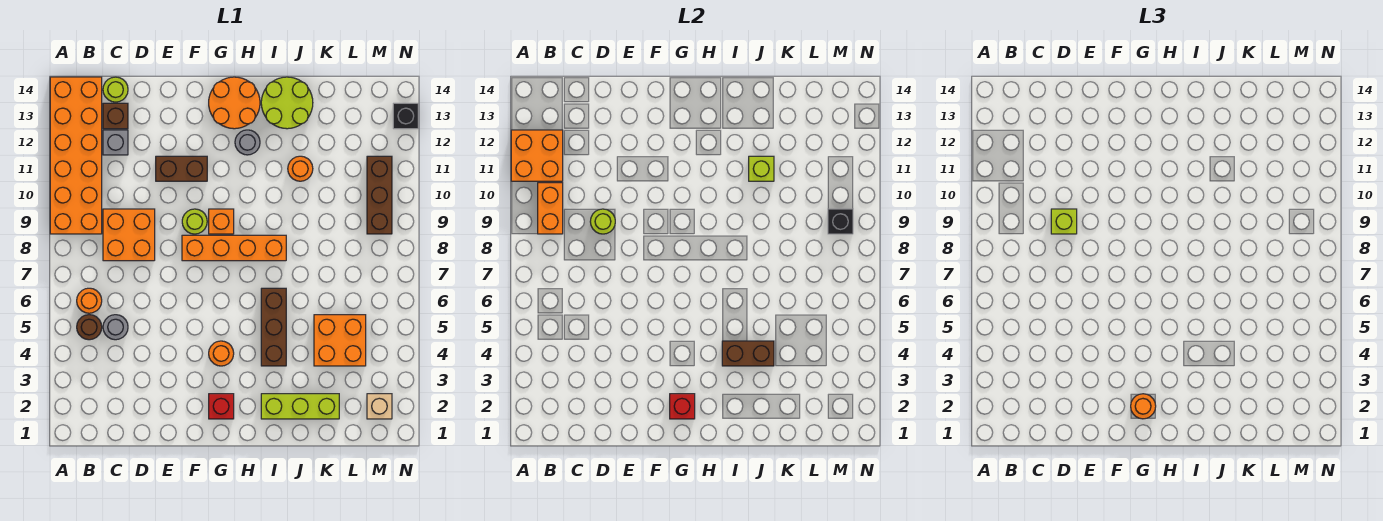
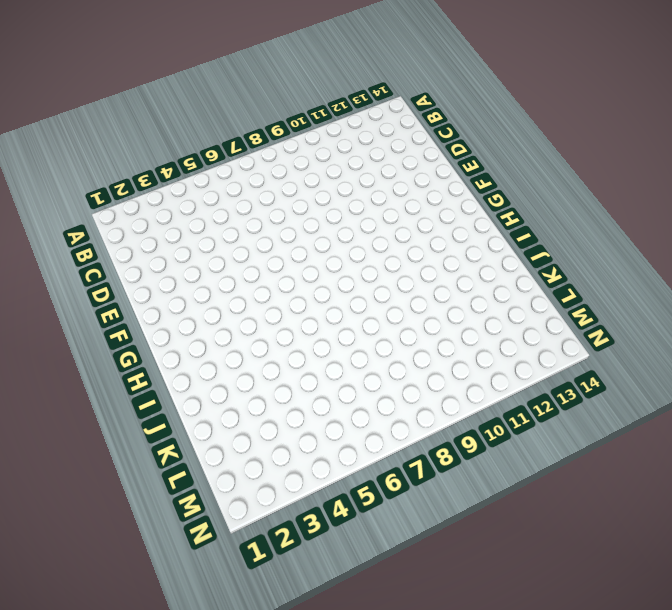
none -> orange brick A9:B14 level 1
none -> brown round brick B5 level 1
none -> orange round brick B6 level 1
none -> grey round brick C5 level 1

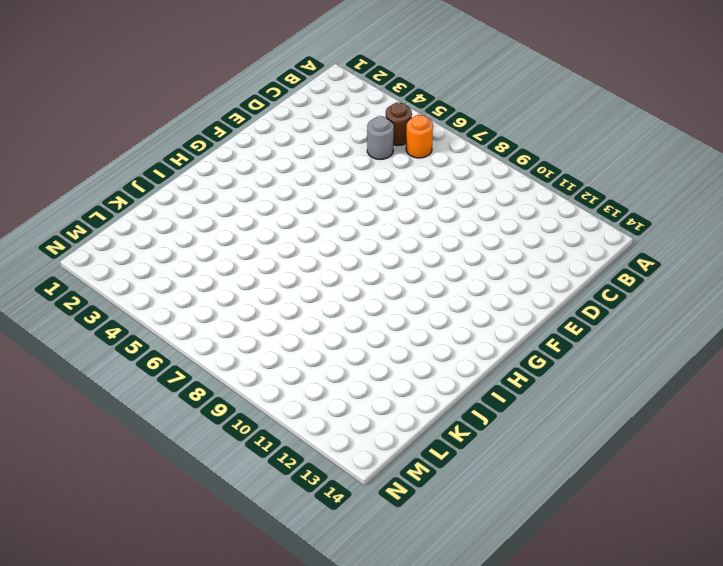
none -> orange brick A9:B14 level 1
none -> orange brick C8:D9 level 1
none -> grey brick C12 level 1
none -> brown brick C13 level 1

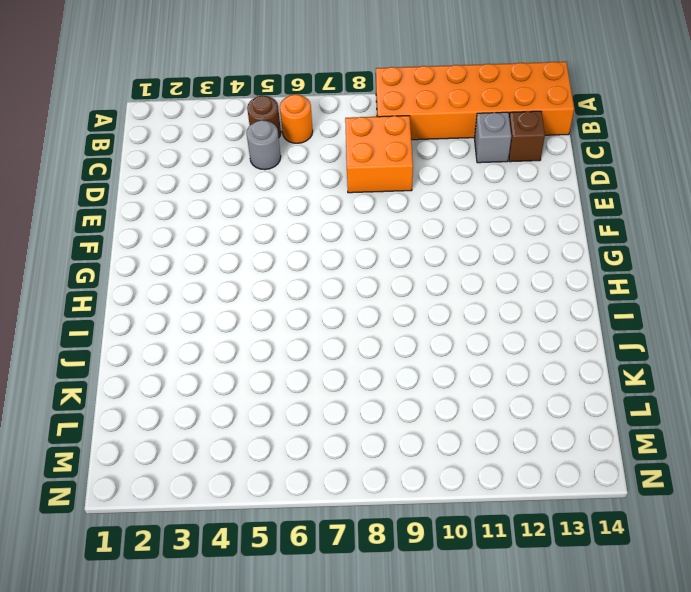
none -> lime round brick C14 level 1
none -> brown brick E11:F11 level 1
none -> orange brick F8:I8 level 1
none -> lime round brick F9 level 1

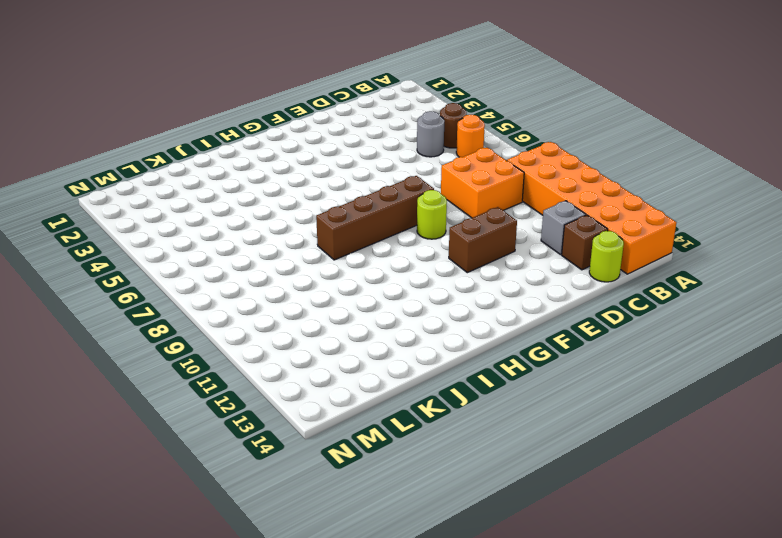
brown brick F8:I8 level 1 -> orange brick F8:I8 level 1
none -> red brick G2 level 1
none -> orange round brick G4 level 1
none -> orange brick G9 level 1
none -> orange round brick G13:H14 level 1

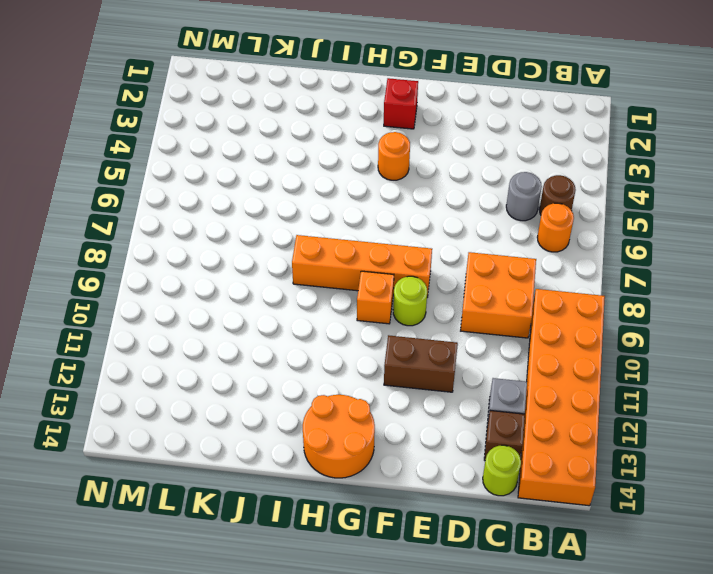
none -> grey round brick H12 level 1
none -> lime brick I2:K2 level 1
none -> brown brick I4:I6 level 1
none -> lime round brick I13:J14 level 1

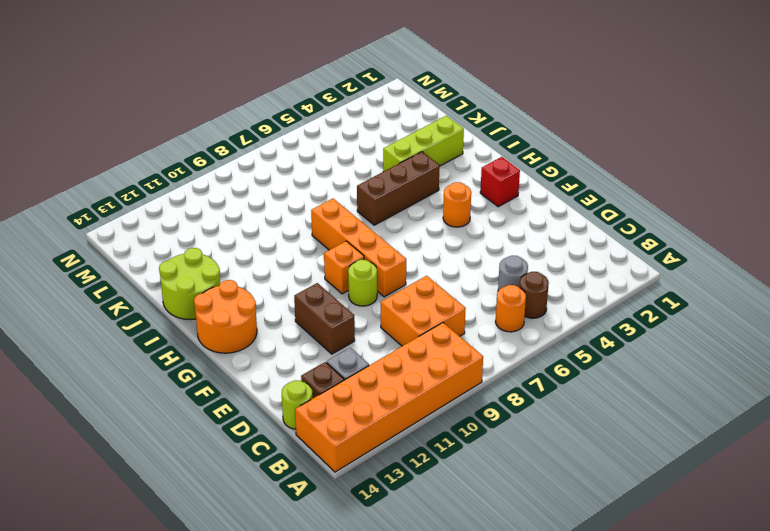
lime brick J2:J4 level 1 -> lime brick I2:K2 level 1
none -> grey round brick H12 level 1
none -> orange round brick J11 level 1
none -> orange brick K4:L5 level 1
none -> tan brick M2 level 1

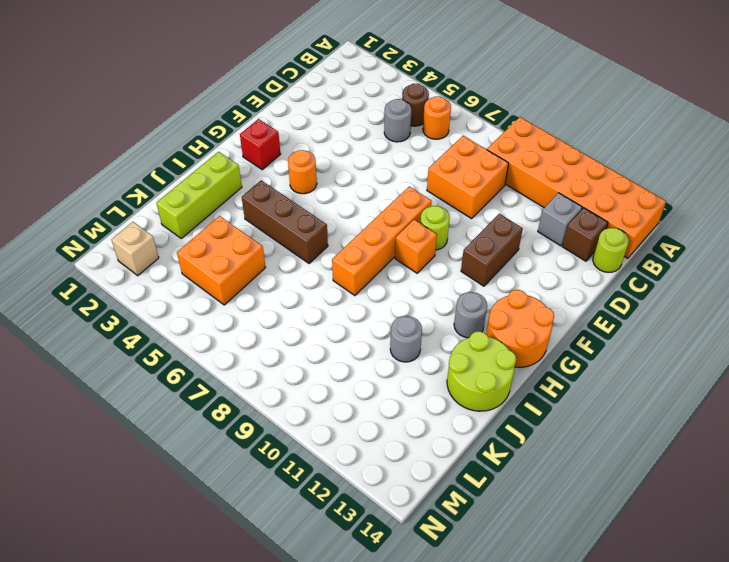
grey round brick J11 level 1 -> orange round brick J11 level 1
none -> brown brick M9:M11 level 1
none -> black brick N13 level 1
none -> orange brick A11:B12 level 2
none -> orange brick B9:B10 level 2

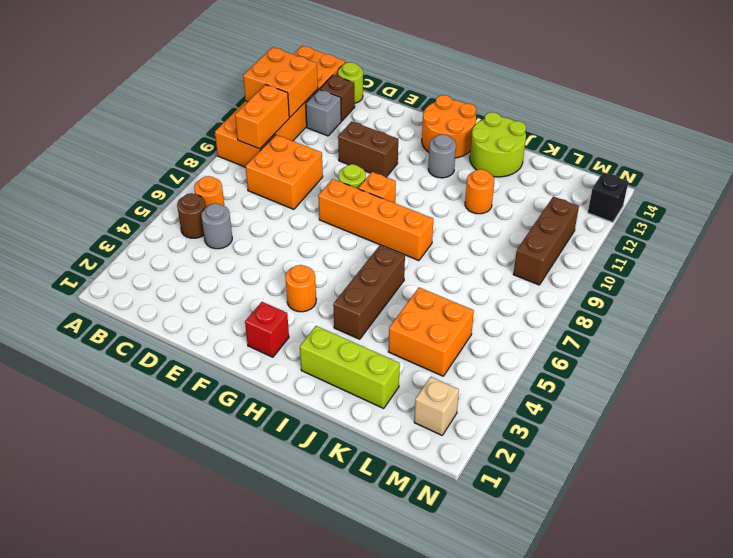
none -> lime round brick D9 level 2
none -> red brick G2 level 2
none -> brown brick I4:J4 level 2
none -> lime brick J11 level 2

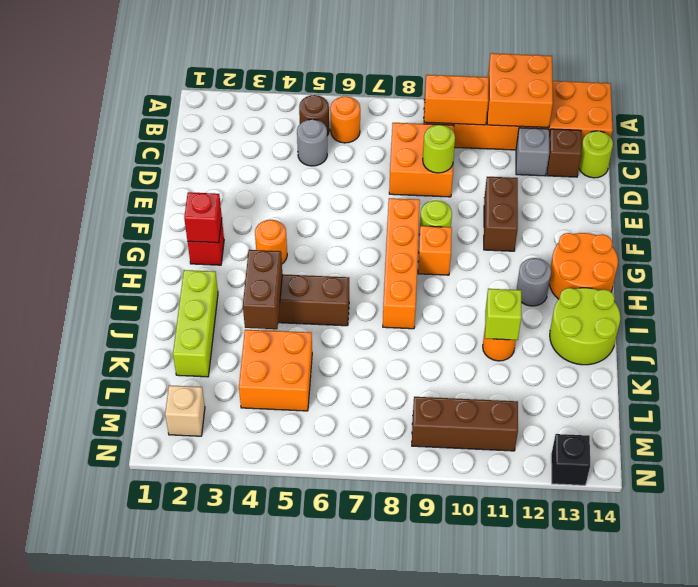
none -> black brick M9 level 2
none -> lime brick D9 level 3
none -> orange round brick G2 level 3

